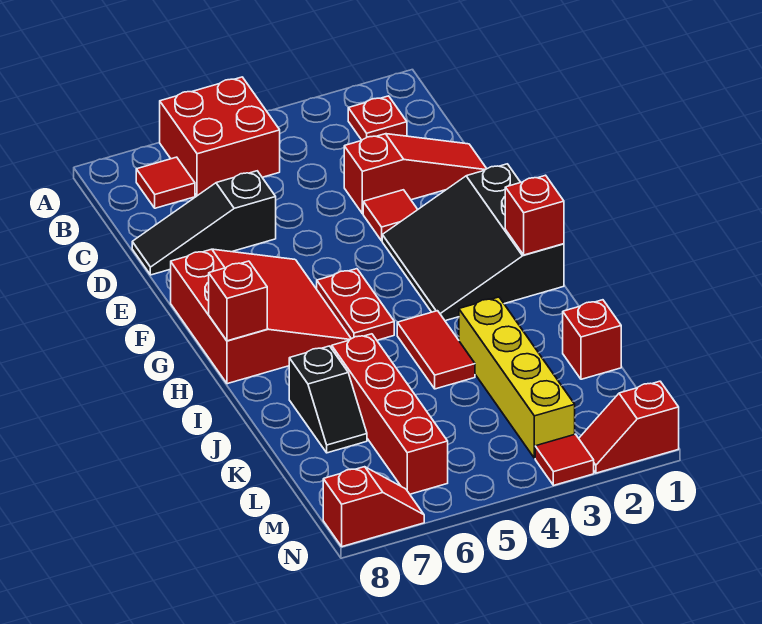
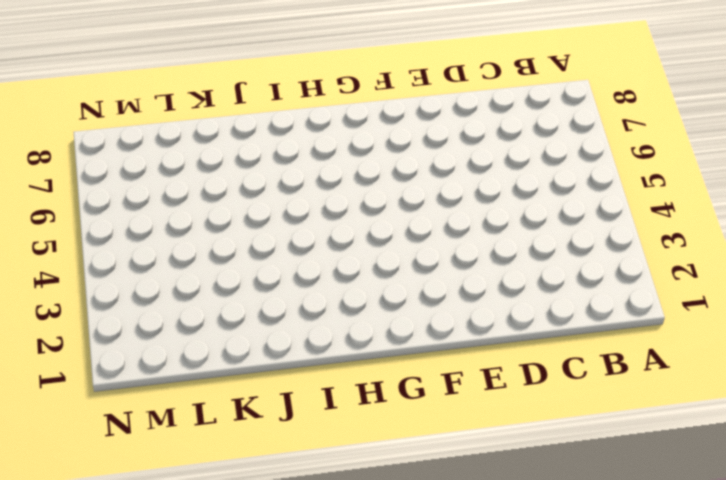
none -> red brick A5:B6 level 1
none -> red plate B2 level 1
none -> red tile B7 level 1

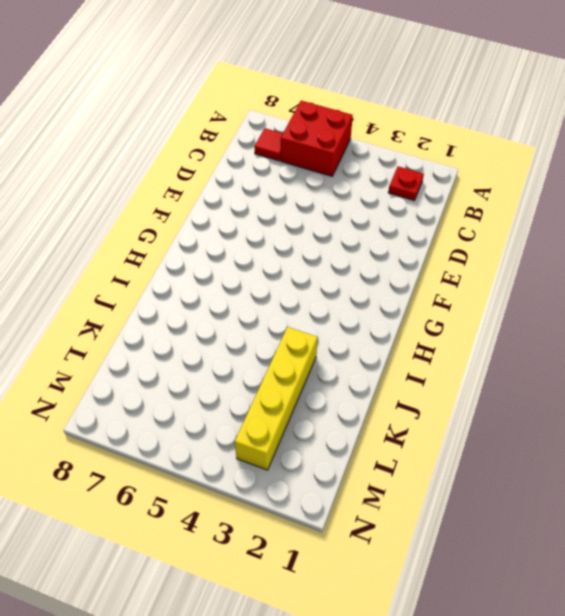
none -> red slope D1:D3 level 1 top 3
none -> black slope D6:D8 level 1 top 6
none -> red tile E3 level 1

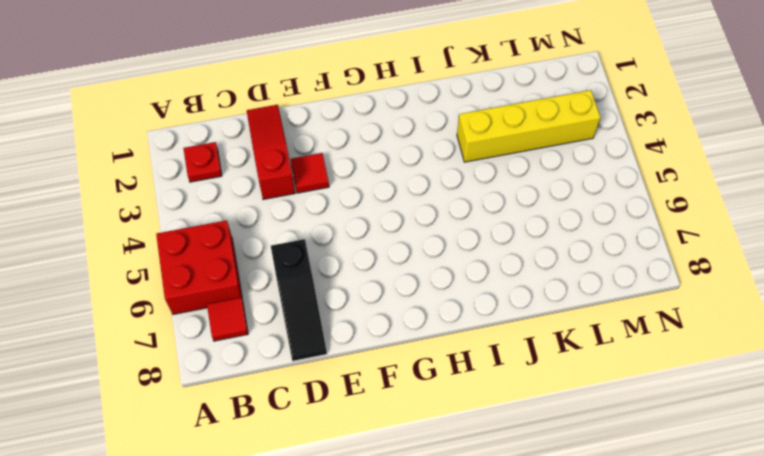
none -> black slope F1:H3 level 1 top 1
none -> red slope F6:H8 level 1 top 8
none -> red plate G5:H5 level 1

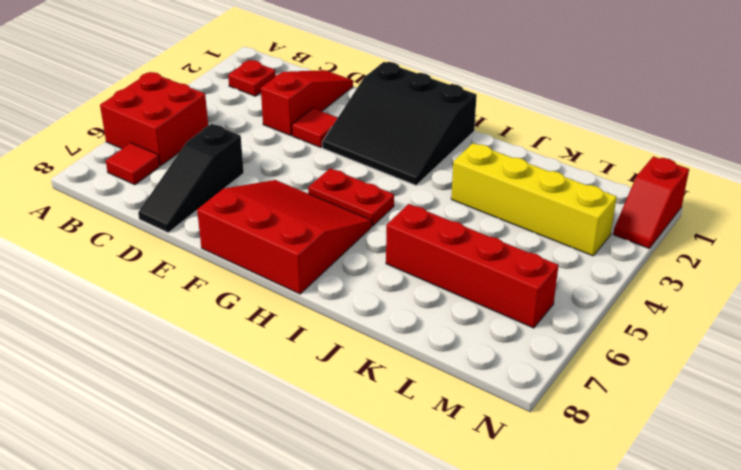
none -> red tile I4:J4 level 1
none -> black slope J7:K7 level 1 top J
none -> red brick K1 level 1

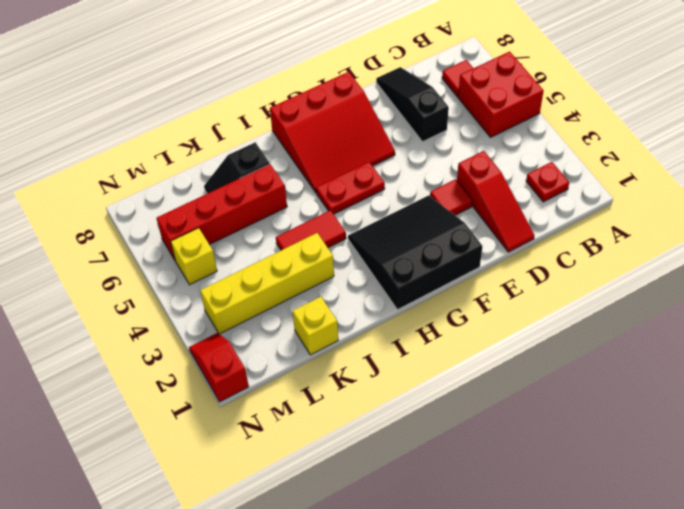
yellow brick K1 level 1 -> red brick K1 level 1
yellow brick M5 level 1 -> none
none -> red tile N3 level 1
none -> red slope N7:N8 level 1 top 8
none -> red brick H1 level 2

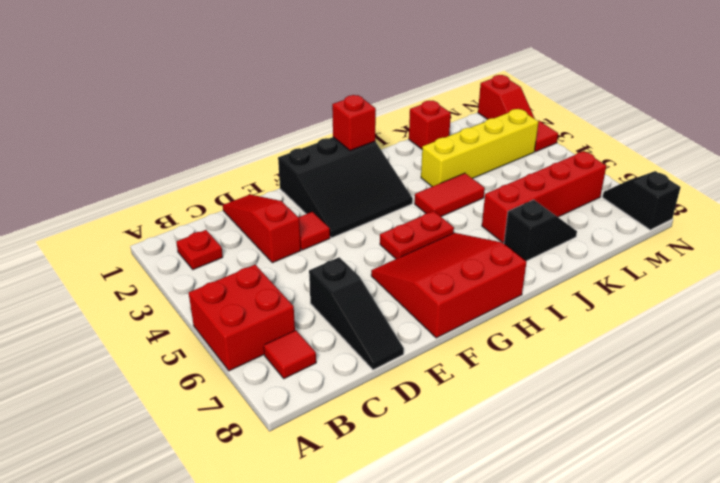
black slope N7:N8 level 1 top 8 -> red slope N7:N8 level 1 top 8
none -> red brick H8 level 2

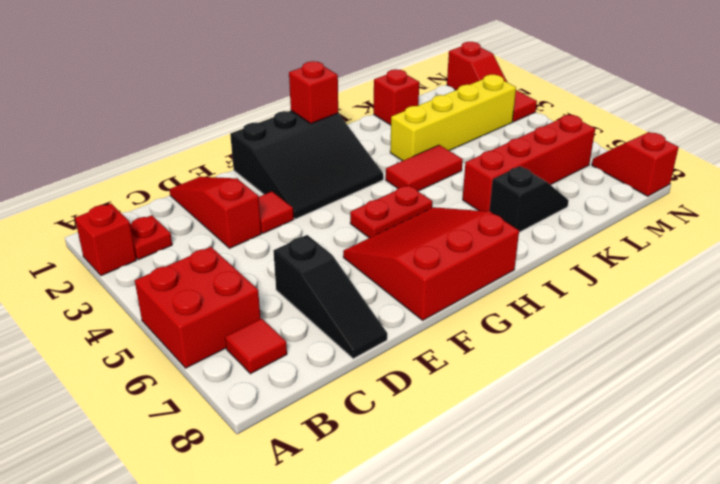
red brick A2 level 1 -> red brick H8 level 2

